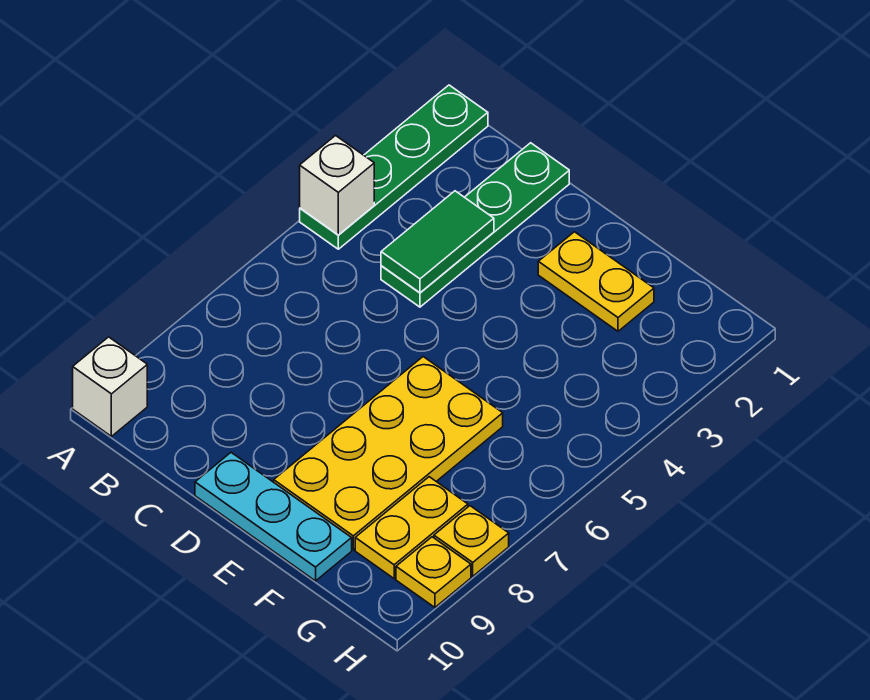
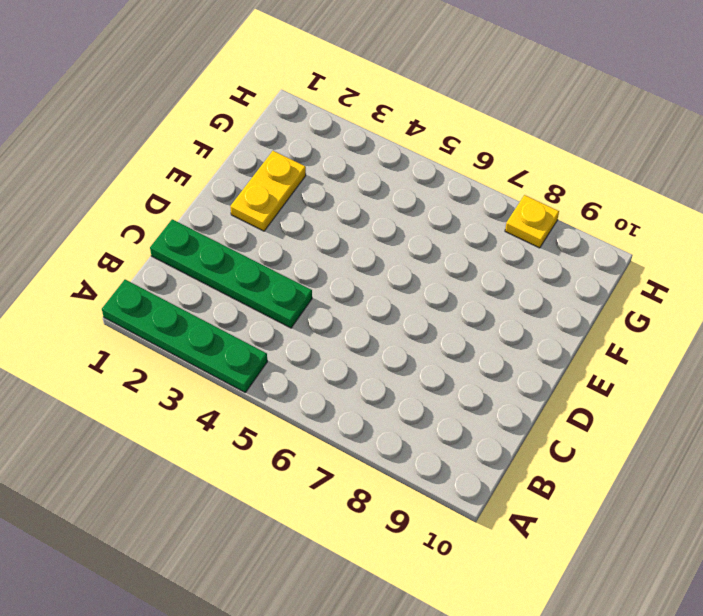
none -> white brick A10 level 1
none -> cyan plate D10:F10 level 1

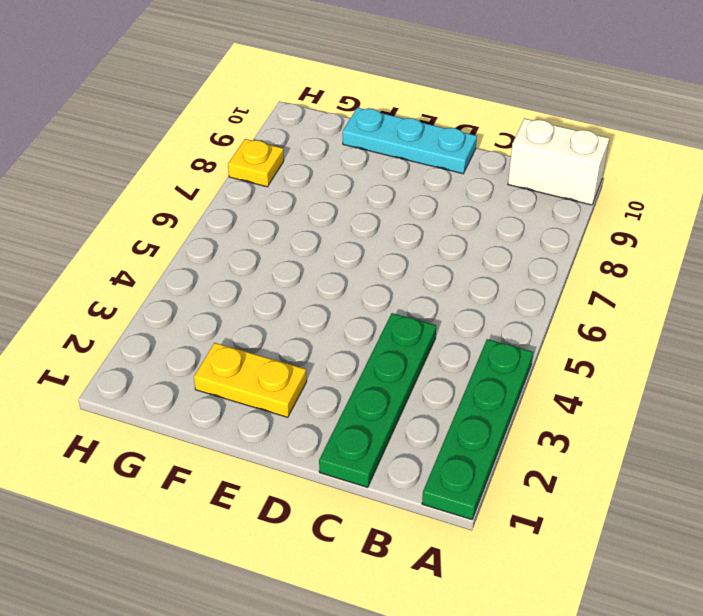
white brick A10:B10 level 1 -> white brick A10 level 1
none -> yellow plate E6:F9 level 1
none -> yellow plate G8:G9 level 1

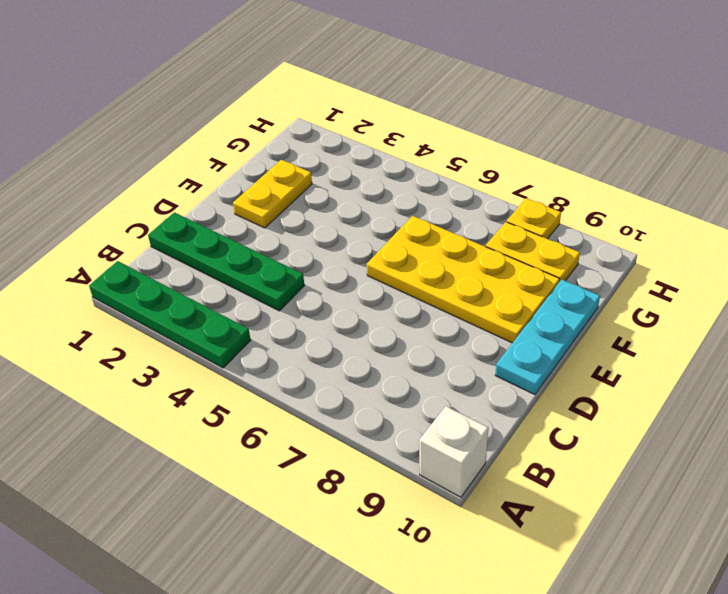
none -> yellow plate H9 level 1
none -> white brick A4 level 2

